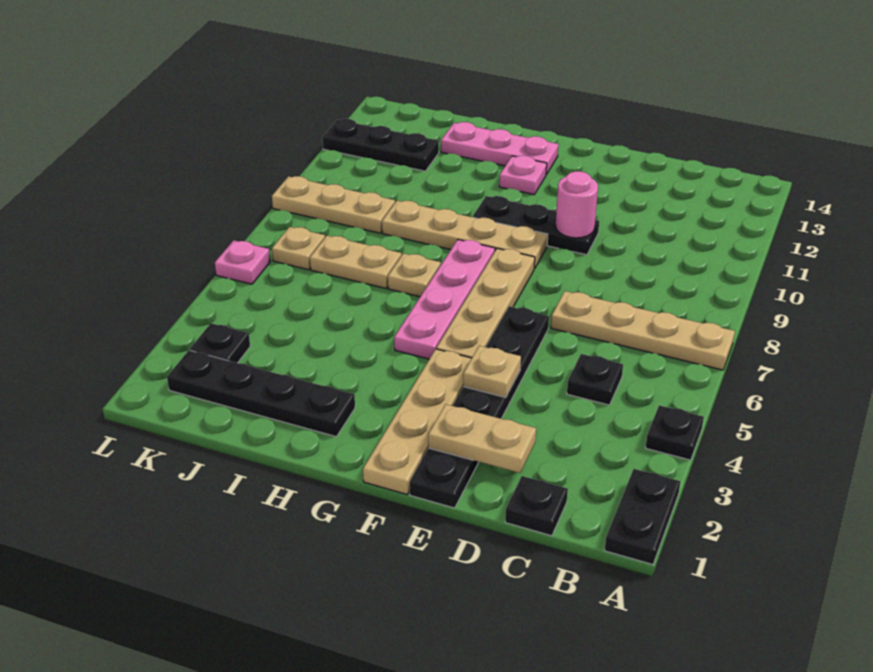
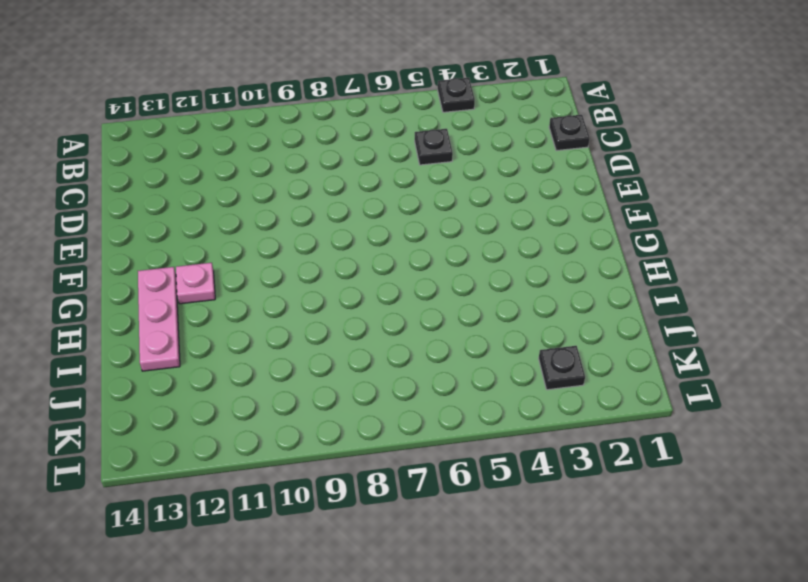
none -> black plate A1:A2 level 1
none -> tan plate A7:D7 level 1
none -> black plate E1:E6 level 1

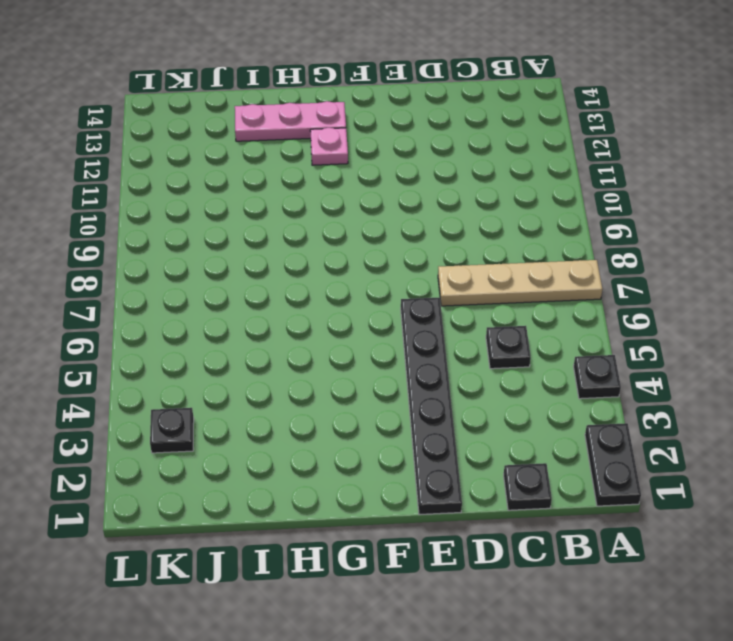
none -> black plate E10:G10 level 1
none -> tan plate F1:F4 level 1
none -> tan plate F5:F8 level 1

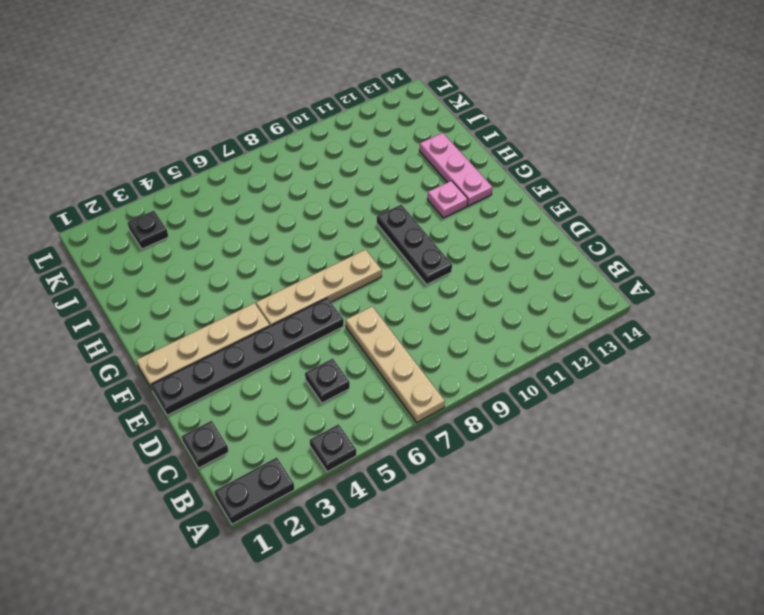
none -> tan plate F9:I9 level 1
none -> pink plate G5:G8 level 1
none -> black plate H2:K2 level 1

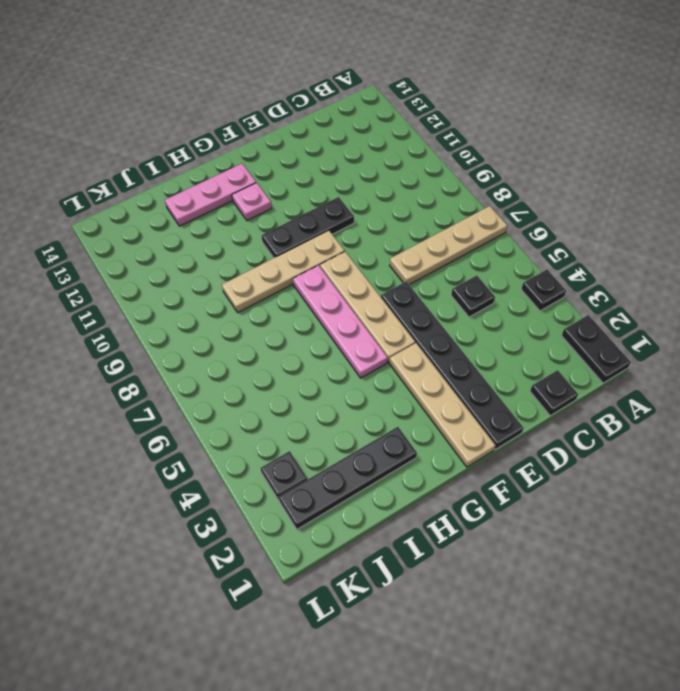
none -> tan plate H7 level 1
none -> tan plate I7:J7 level 1
none -> tan plate J9:L9 level 1

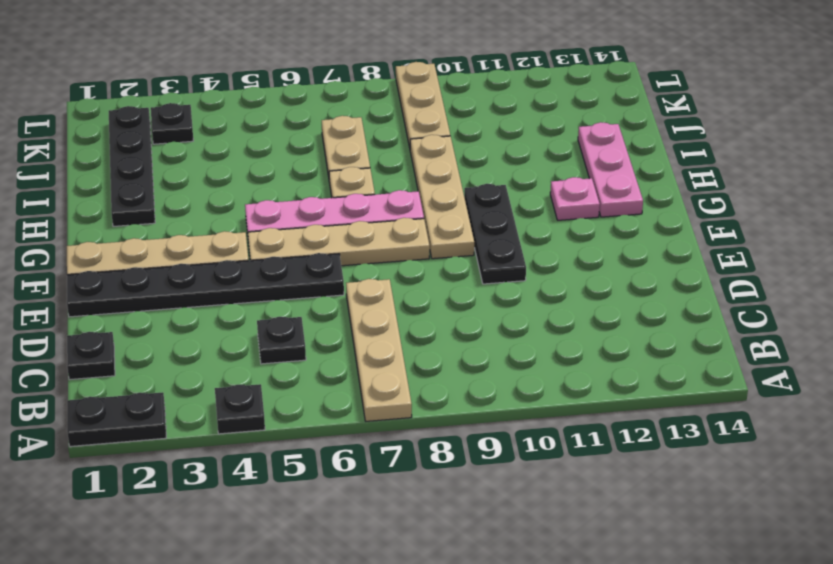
none -> black plate J12:L12 level 1
none -> tan plate K7 level 1
none -> pink plate L6 level 1

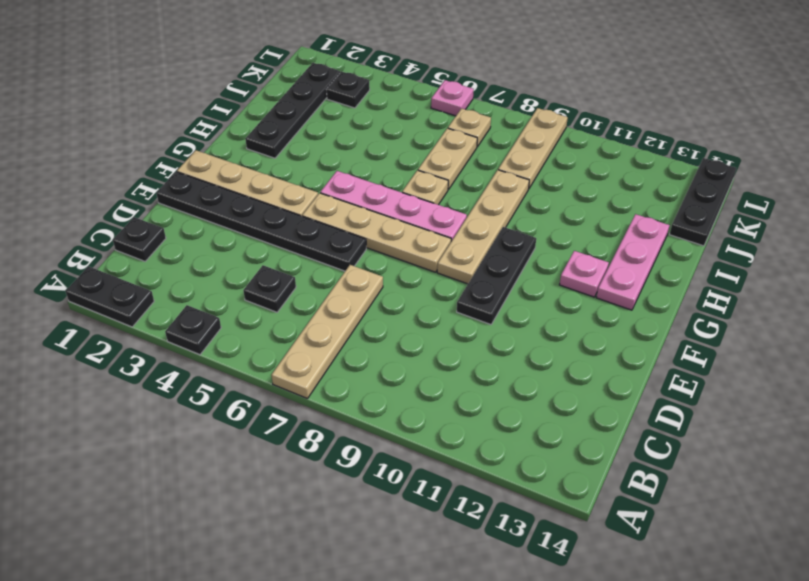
black plate J14:L14 level 1 -> black plate J12:L12 level 1
none -> tan plate D2:E2 level 2
none -> tan plate E4 level 2
none -> pink round brick E10 level 2

